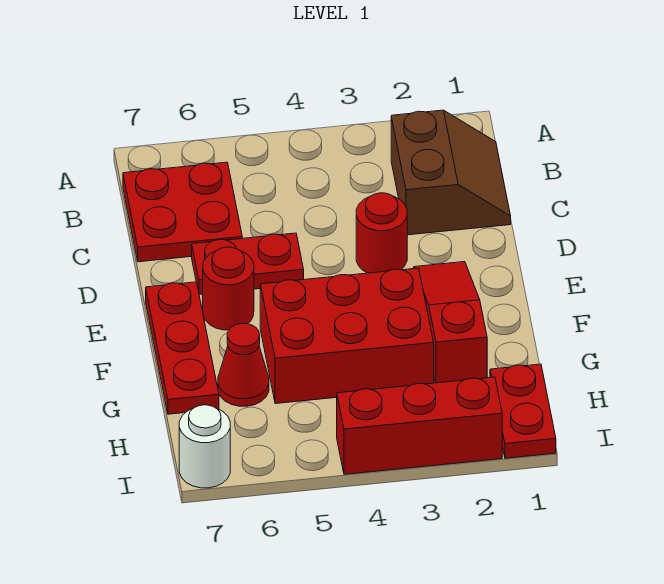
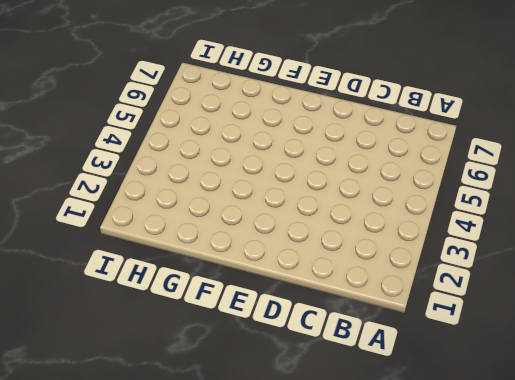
none -> brown slope B1:C2 level 1 top 2
none -> red plate B6:C7 level 1
none -> red round brick D3 level 1

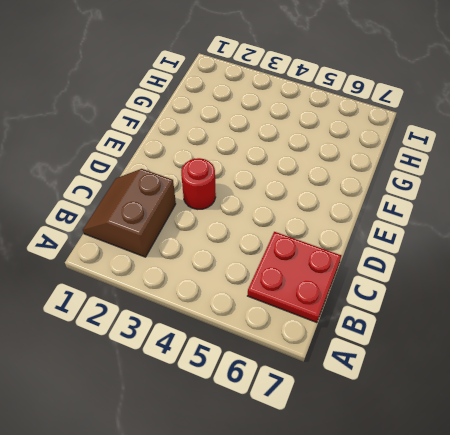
none -> red plate D5:D6 level 1
none -> red slope E2:G2 level 1 top G
none -> red round brick E6 level 1

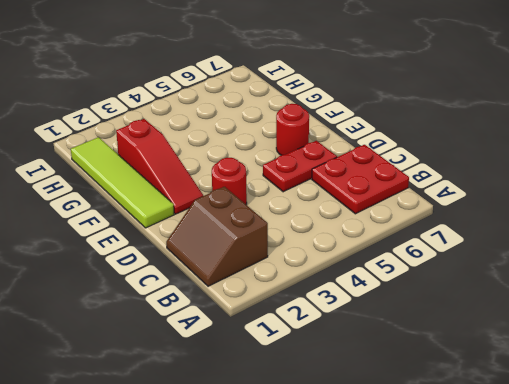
lime tile E1:H1 level 1 -> red plate H1:I1 level 1
none -> red plate E7:G7 level 1
none -> red brick F3:G5 level 1
none -> red cone G6 level 1

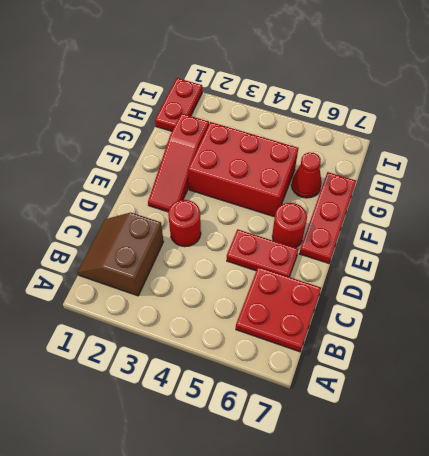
none -> red brick I2:I4 level 1
none -> white round brick I7 level 1

